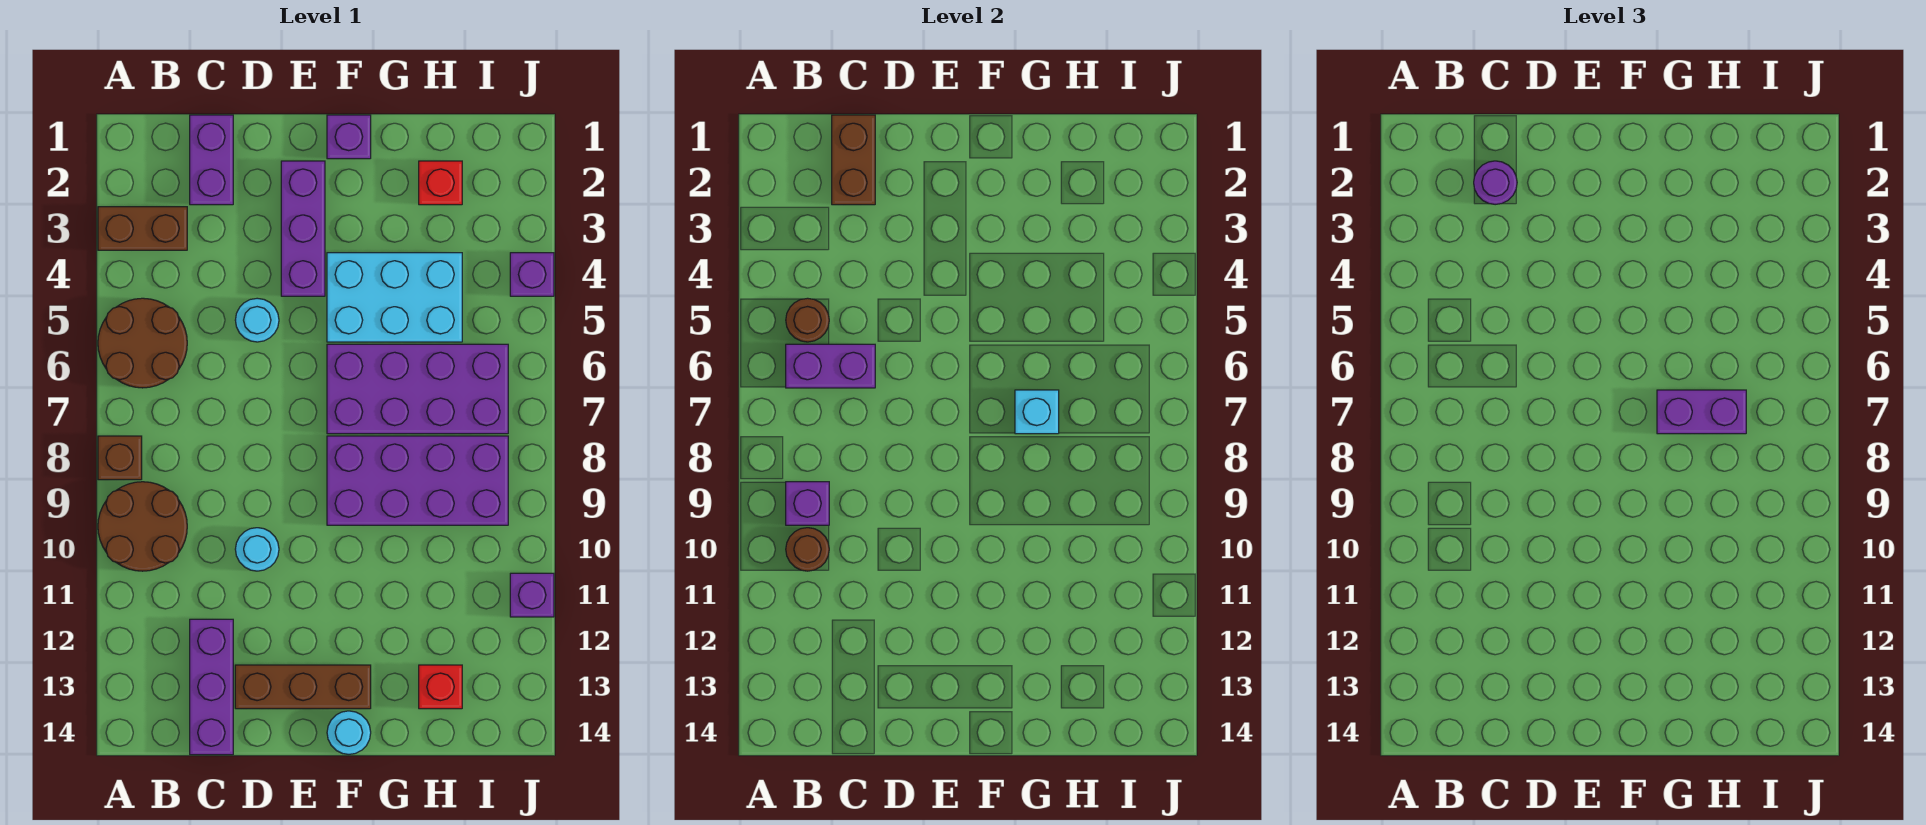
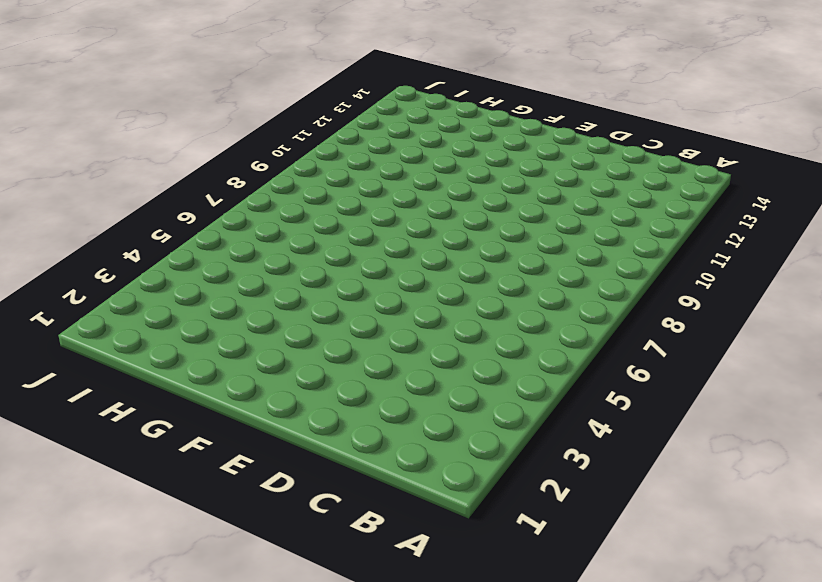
none -> brown brick A3:B3 level 1
none -> brown round brick A5:B6 level 1
none -> brown brick A8 level 1

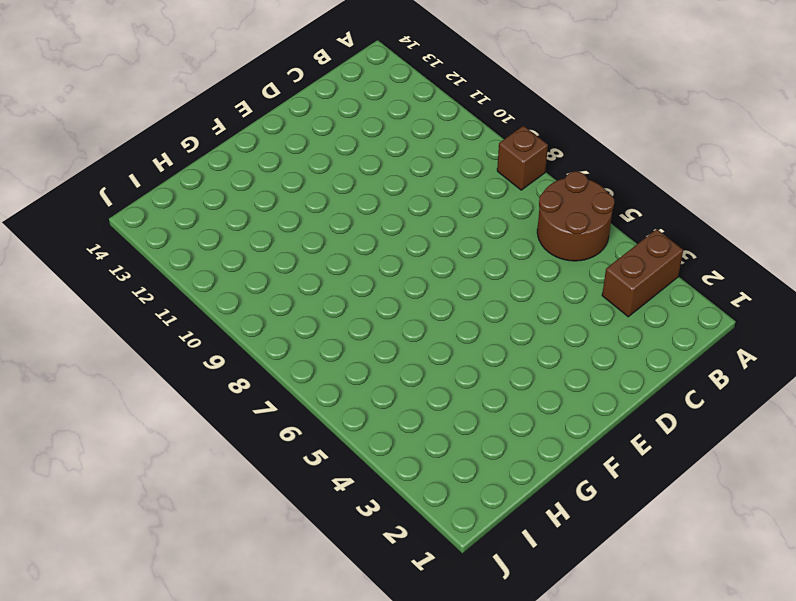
none -> brown round brick A9:B10 level 1
none -> purple brick C1:C2 level 1
none -> purple brick C12:C14 level 1

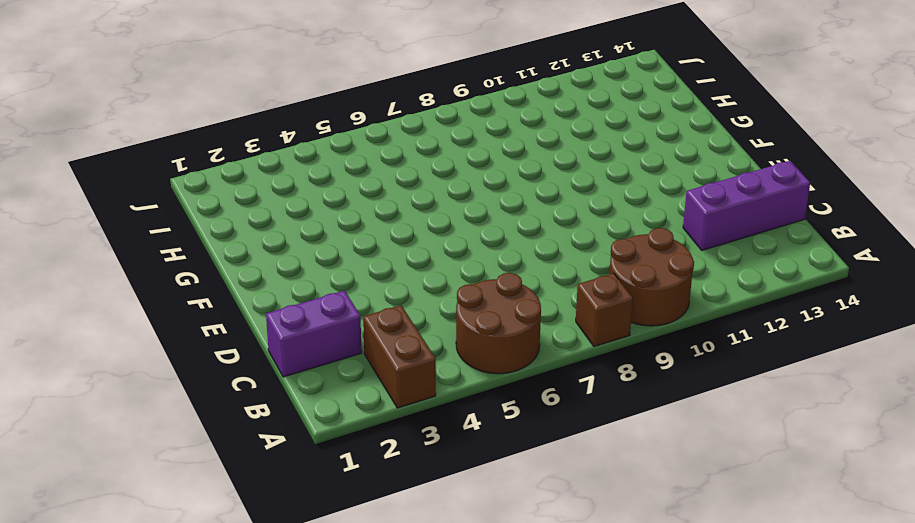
none -> cyan round brick D5 level 1
none -> cyan round brick D10 level 1
none -> brown brick D13:F13 level 1

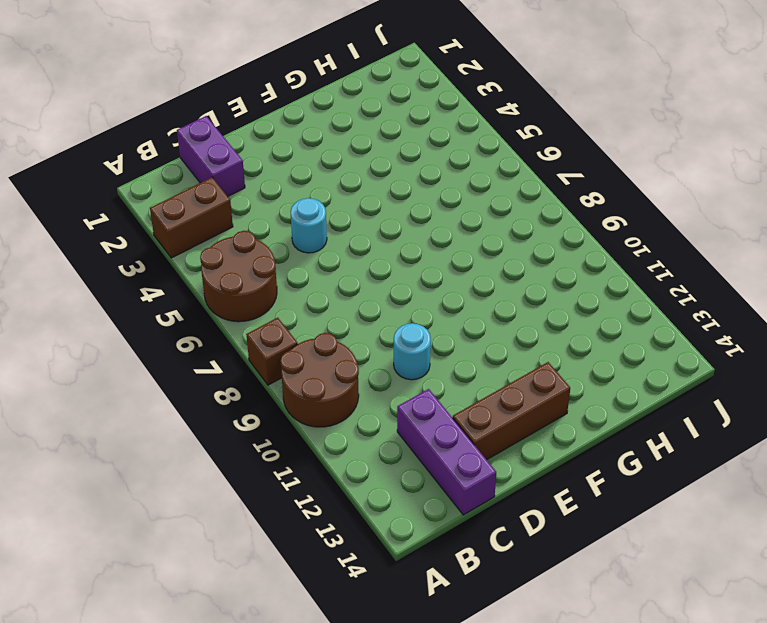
none -> purple brick E2:E4 level 1
none -> purple brick F1 level 1
none -> cyan brick F4:H5 level 1

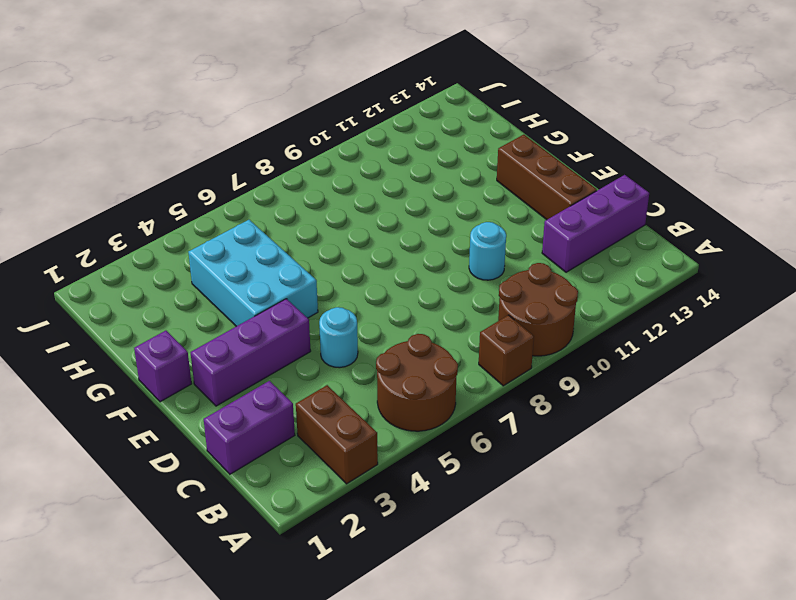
none -> purple brick F6:I7 level 1
none -> purple brick F8:I9 level 1
none -> cyan round brick F14 level 1

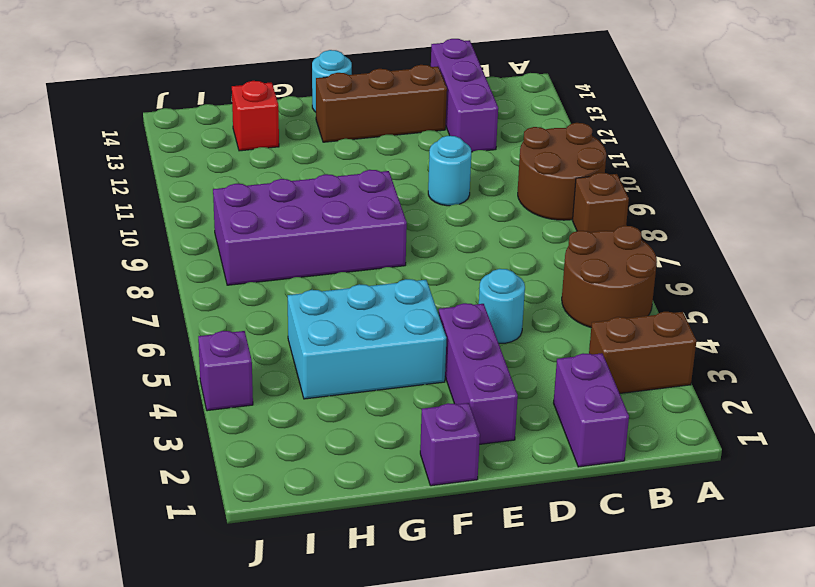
none -> purple brick F6:I7 level 1
none -> red brick H2 level 1
none -> purple brick J11 level 1

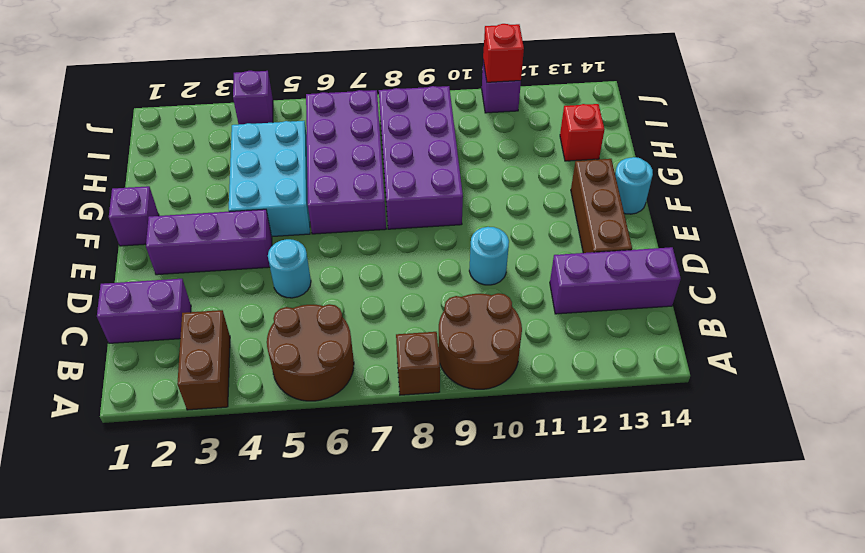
red brick J11 level 2 -> red brick H2 level 1
none -> brown round brick B5 level 2
none -> purple brick B6:C6 level 2
none -> purple brick B9 level 2

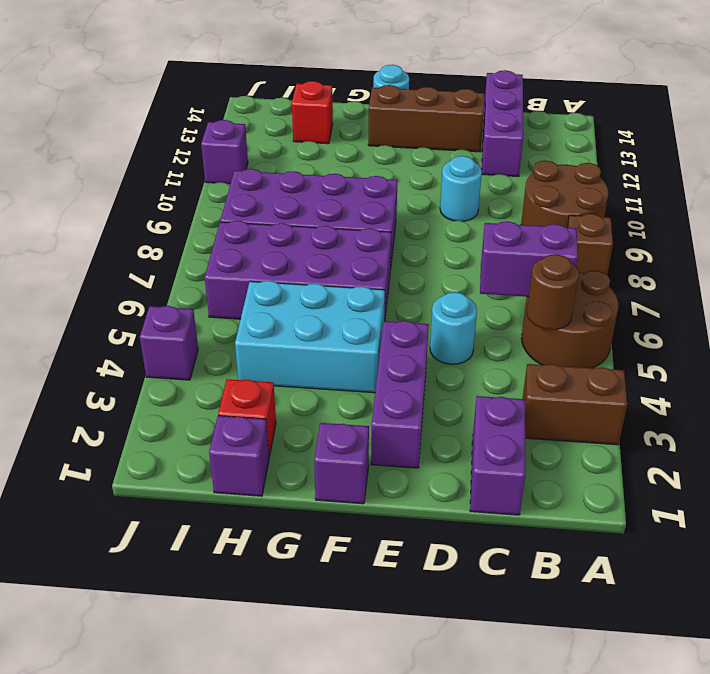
purple brick H1 level 1 -> purple brick B9 level 2
none -> brown round brick B10 level 2
none -> brown brick C1:C2 level 2
none -> cyan brick G7 level 2

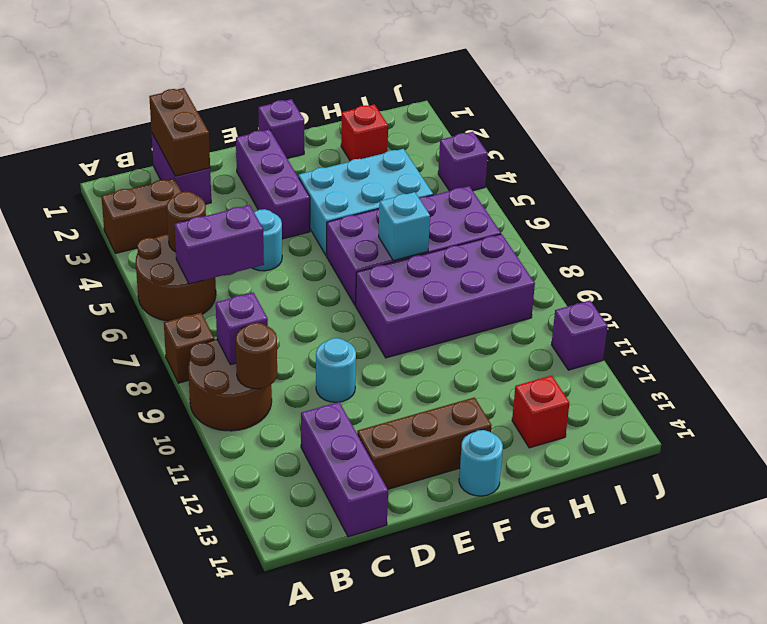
none -> purple round brick C2 level 3
none -> purple brick G7:H7 level 3

